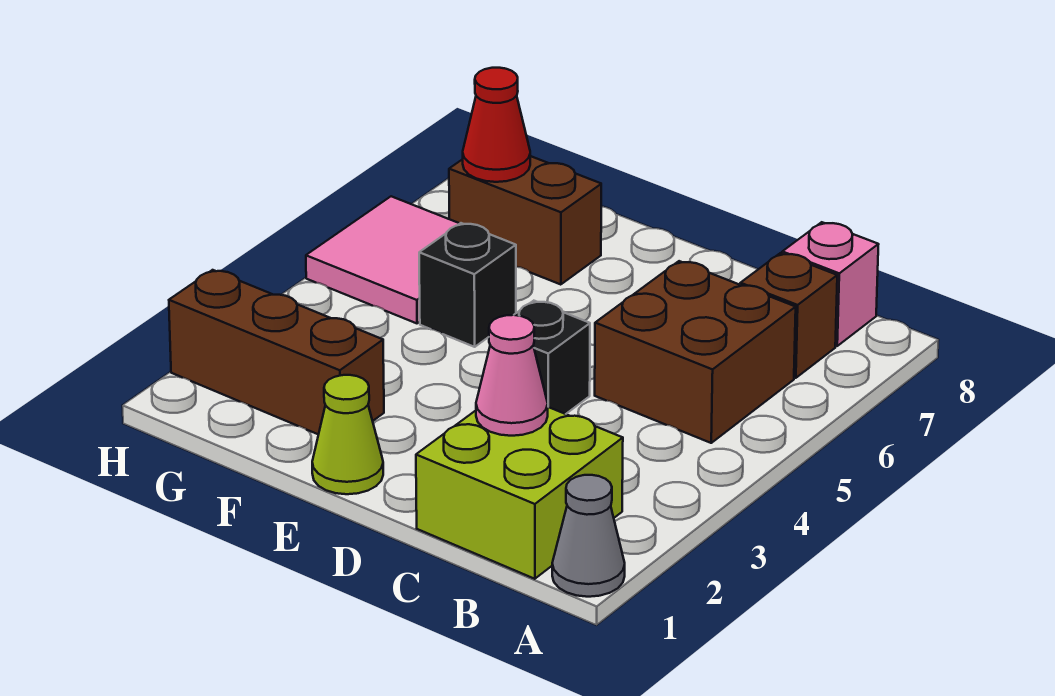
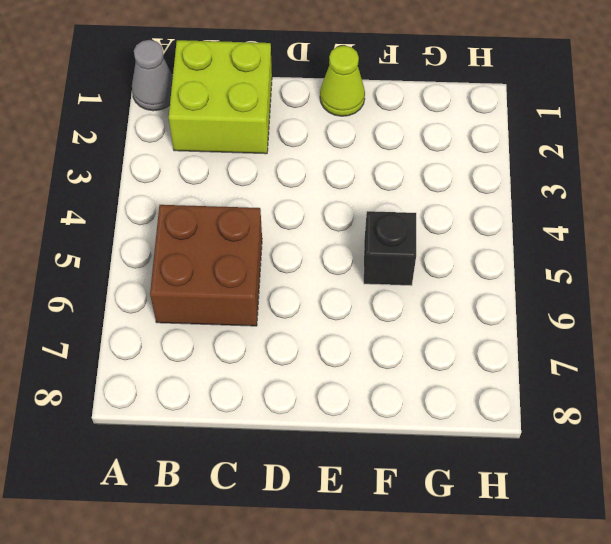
none -> brown brick B7 level 1
none -> pink brick B8 level 1
none -> black brick D4 level 1

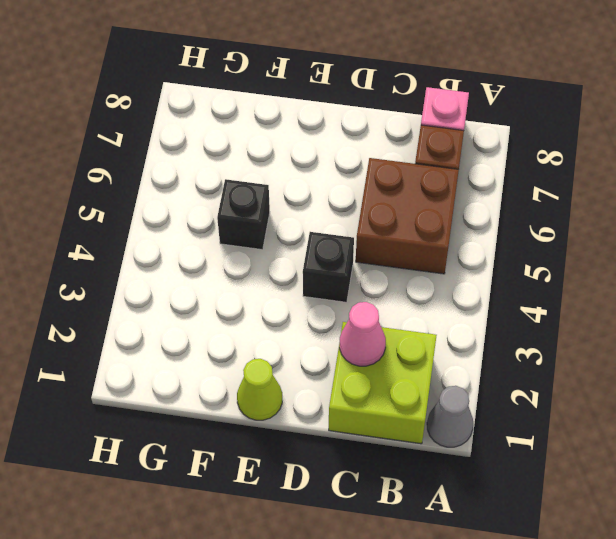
none -> brown brick F2:H2 level 1
none -> brown brick F7:G7 level 1
none -> pink tile G5:H6 level 1

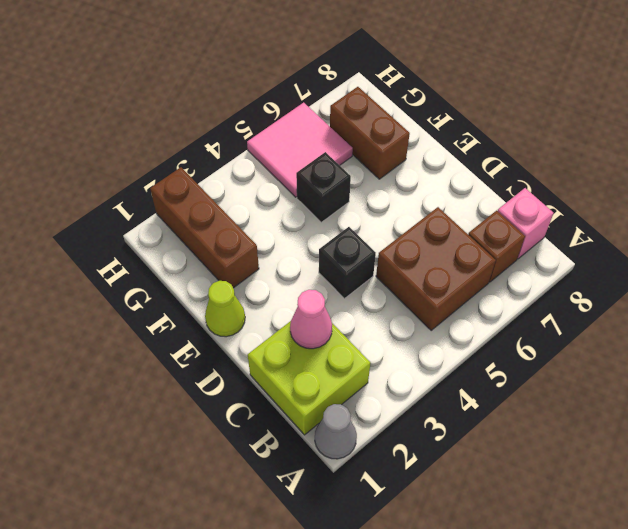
none -> red cone G7 level 2

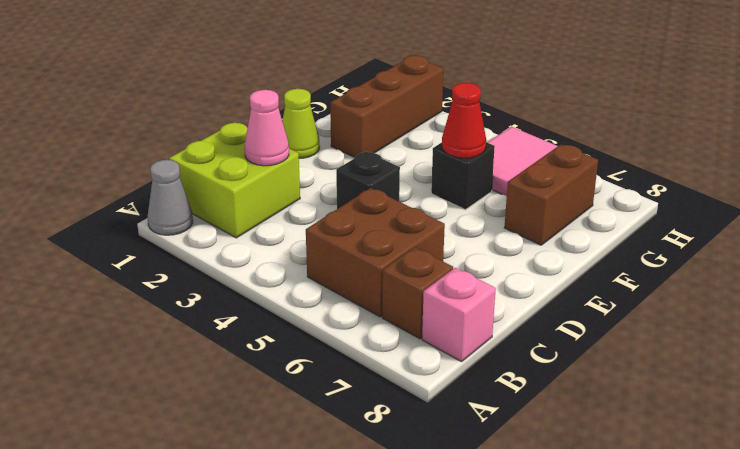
red cone F5 level 2 -> red cone G7 level 2

